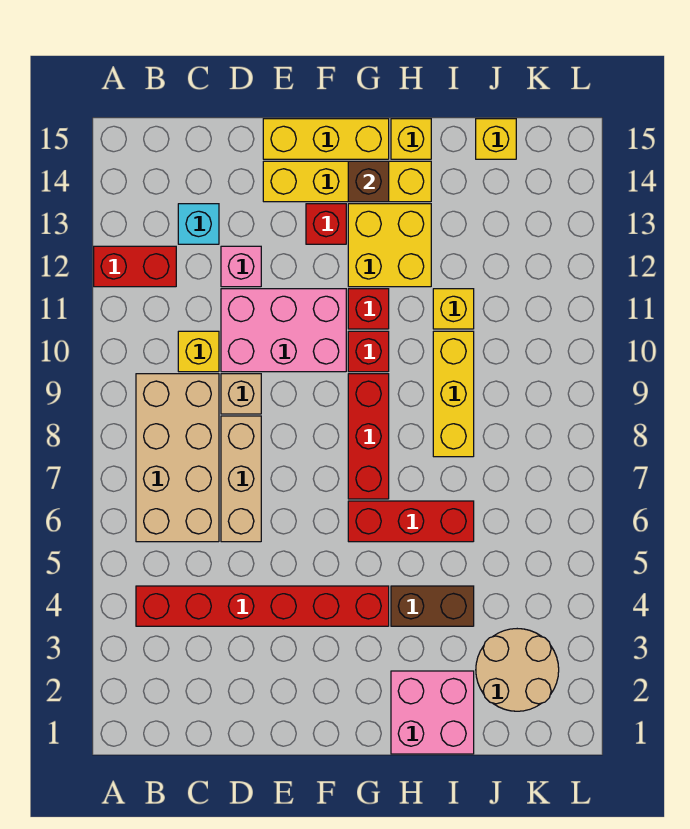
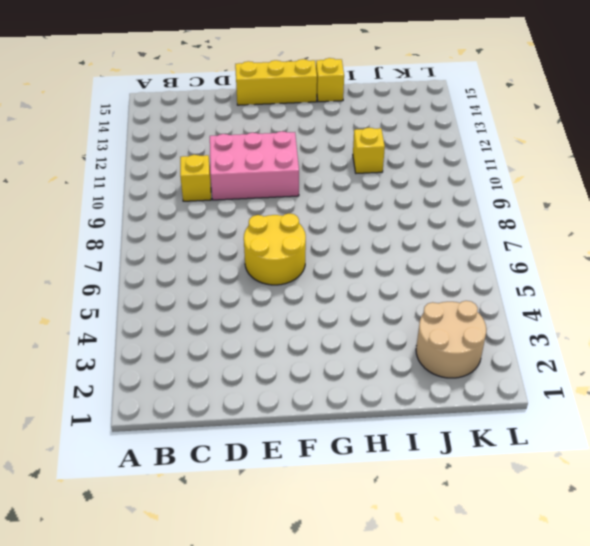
yellow round brick E6:F7 level 1 -> none
none -> red brick A12:B12 level 1
none -> red brick B4:G4 level 1
none -> tan brick B6:C9 level 1

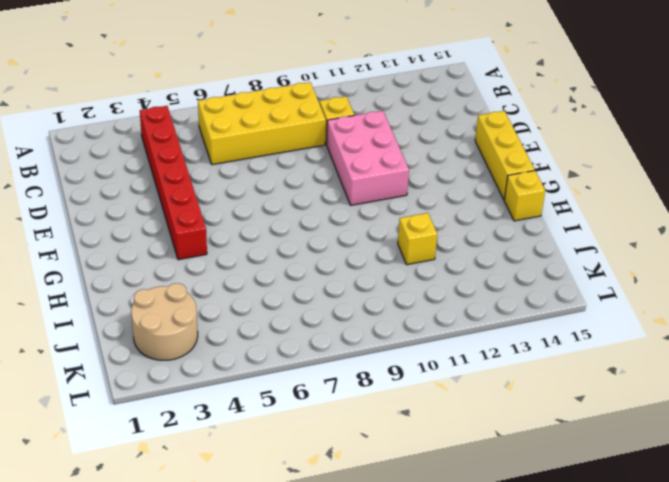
yellow brick B6:C9 level 1 -> tan brick B6:C9 level 1
none -> red brick A12:B12 level 1
none -> cyan brick C13 level 1
none -> tan brick D6:D8 level 1

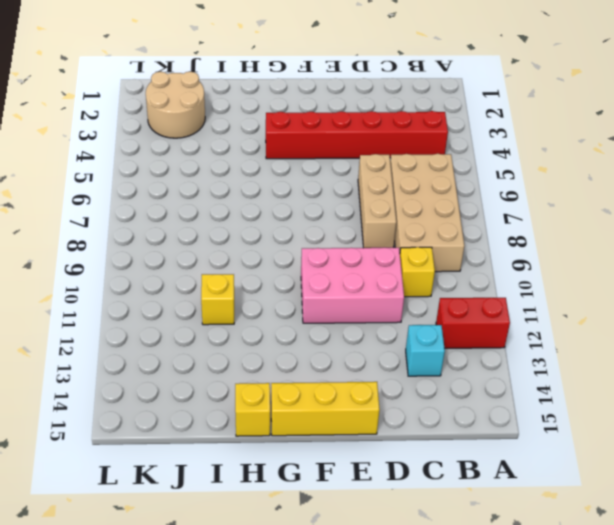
none -> tan brick D9 level 1
none -> pink brick D12 level 1
none -> yellow brick E14:H14 level 1

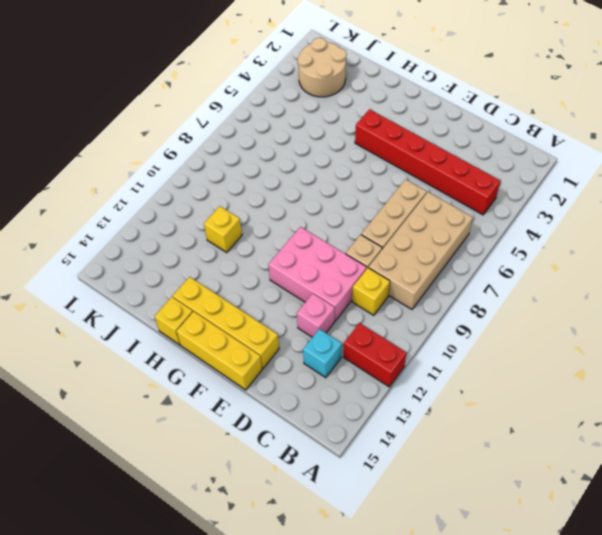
none -> red brick F13 level 1
none -> red brick G6:I6 level 1
none -> red brick G7:G9 level 1

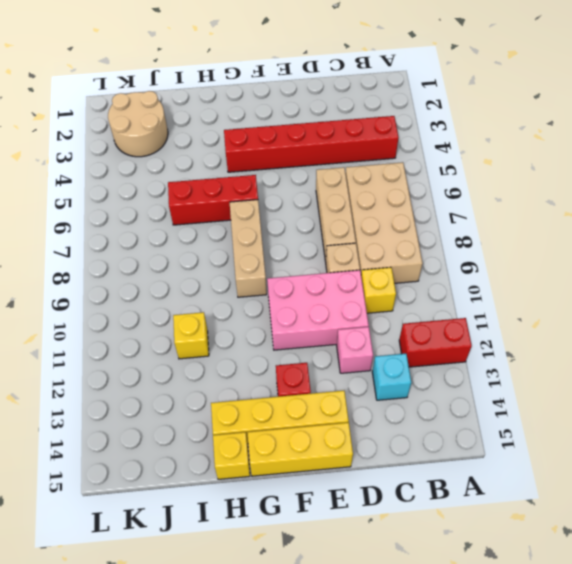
tan brick G7:G9 level 1 -> red brick G7:G9 level 1
none -> red brick G10 level 1
none -> red brick G11 level 1
none -> yellow brick G12:H13 level 1

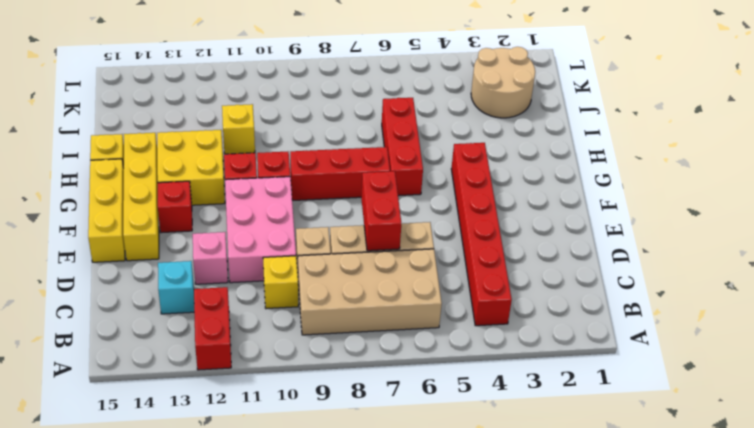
red brick D7:E7 level 2 -> none
none -> pink brick H1:I2 level 1
none -> brown brick H4:I4 level 1
none -> yellow brick I8:I10 level 1

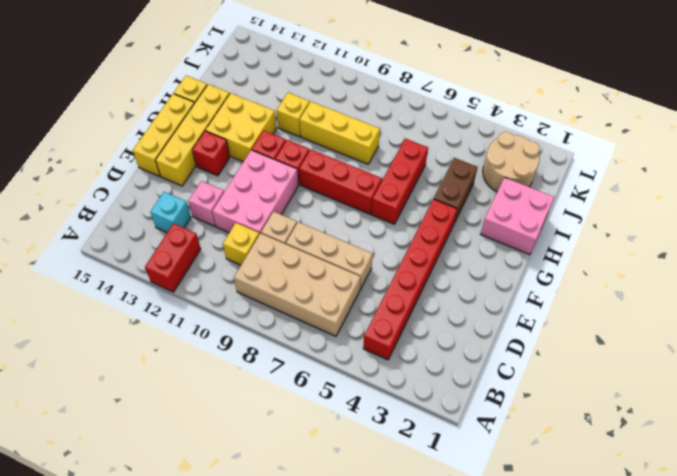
none -> yellow brick J15 level 1
none -> brown brick G14 level 2

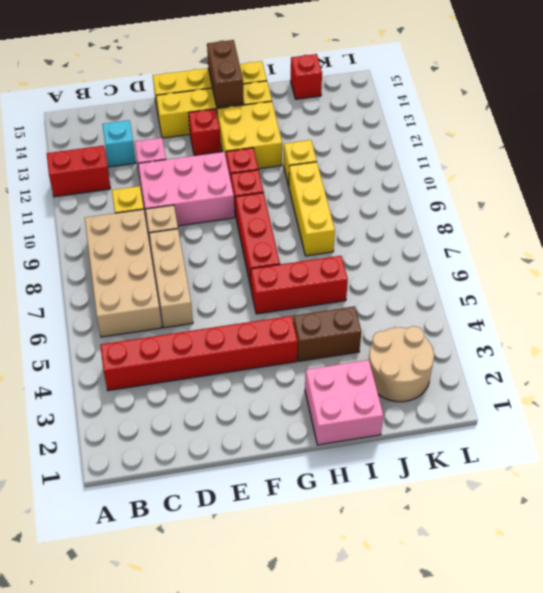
brown brick G14:G15 level 2 -> brown brick G14 level 2
red brick J15 level 1 -> yellow brick J15 level 1

